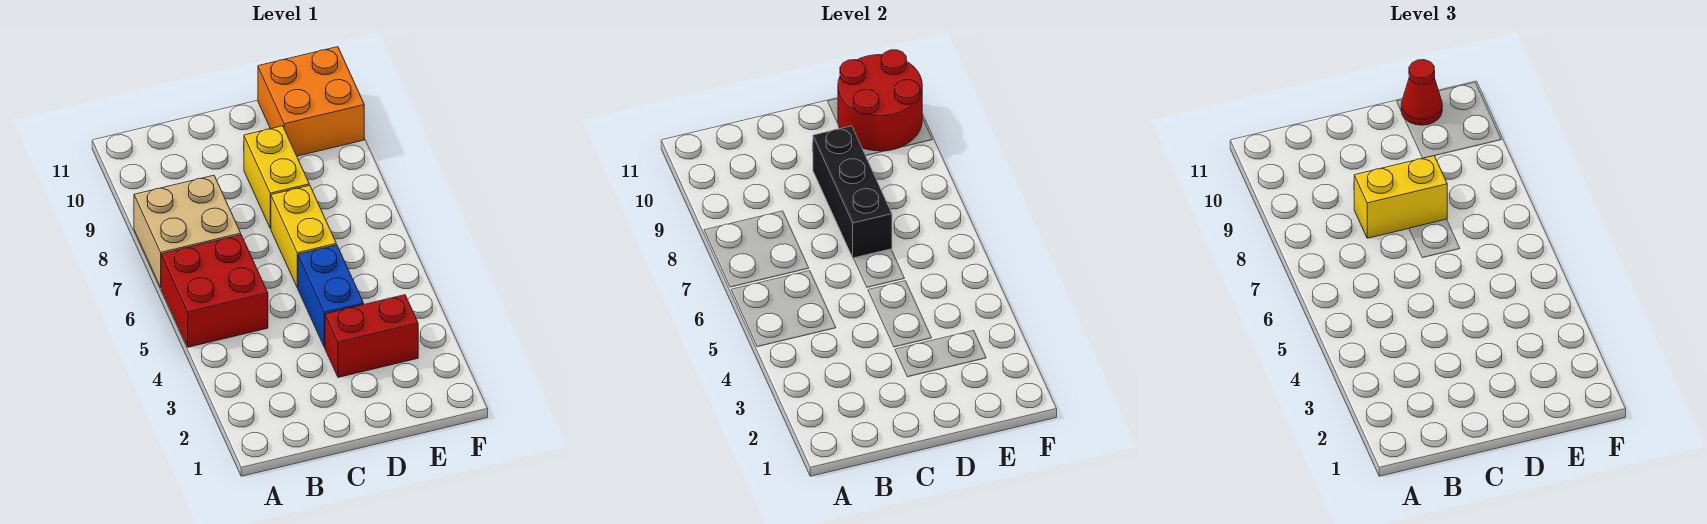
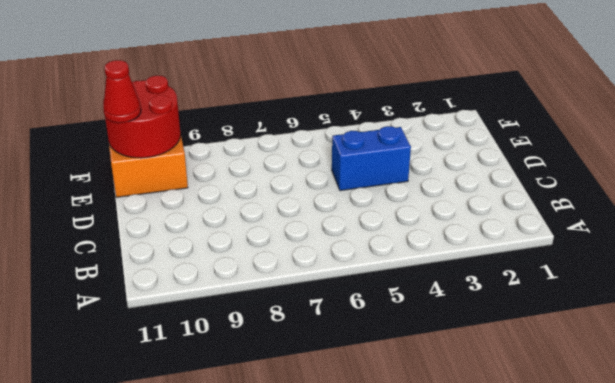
none -> red brick A5:B6 level 1
none -> tan brick A7:B8 level 1

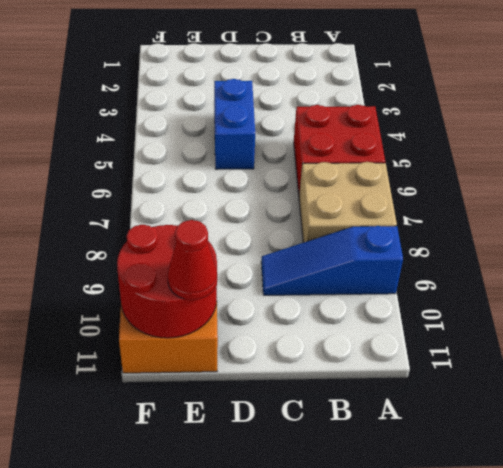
blue slope A9:C9 level 1 top A -> none
none -> red brick D3:E3 level 1
none -> yellow brick D6:D7 level 1

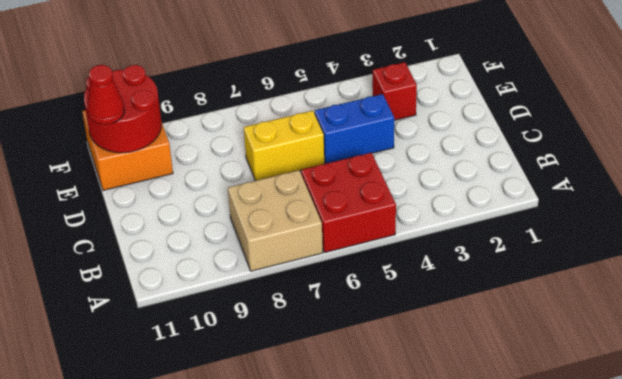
red brick E3 level 1 -> red brick D3:E3 level 1
none -> yellow brick D8:D9 level 1
none -> black brick D7:D9 level 2

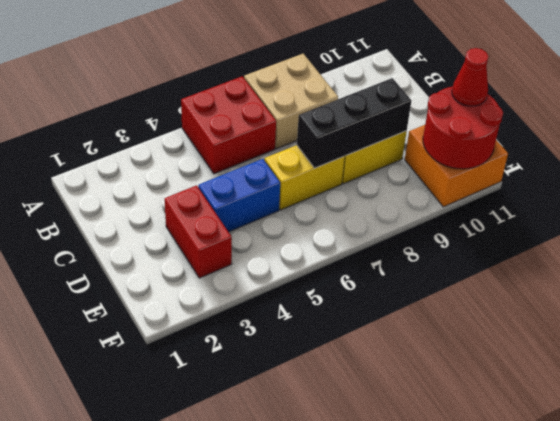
none -> yellow brick C8:D8 level 3

